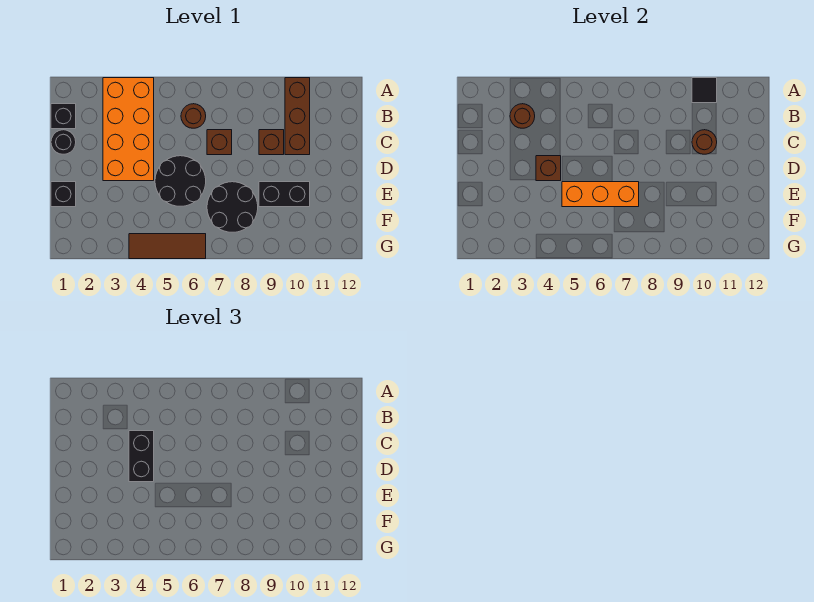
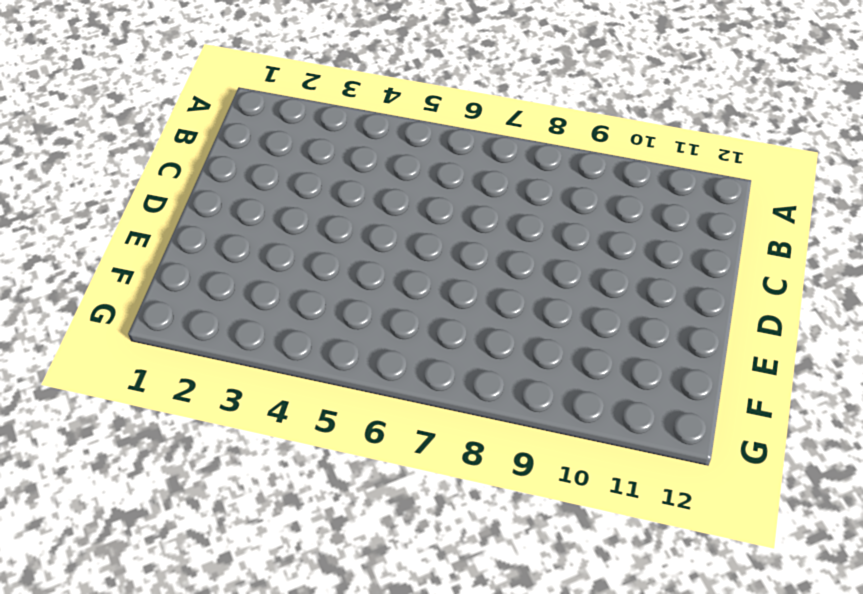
none -> orange brick A3:D4 level 1
none -> brown brick A10:C10 level 1
none -> black brick B1 level 1

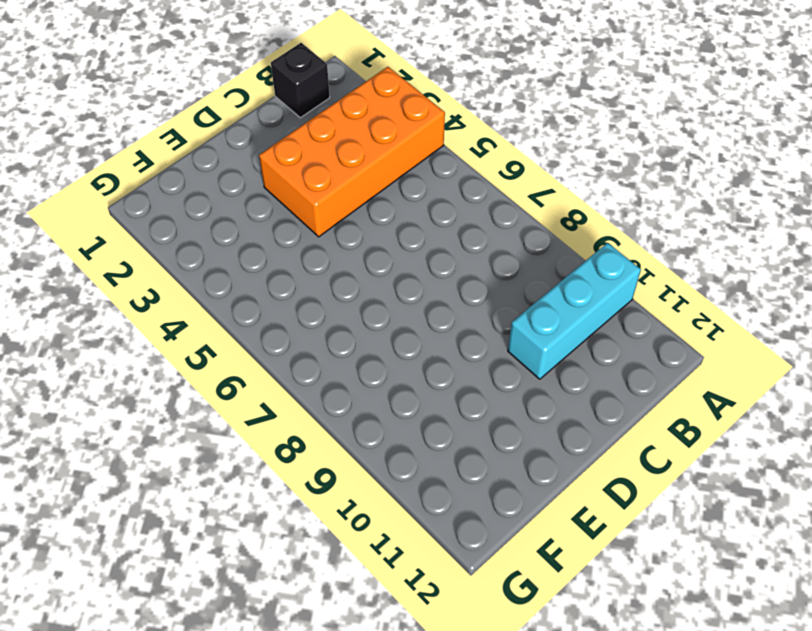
cyan brick A10:C10 level 1 -> brown brick A10:C10 level 1
none -> brown round brick B6 level 1
none -> black round brick C1 level 1
none -> brown brick C7 level 1

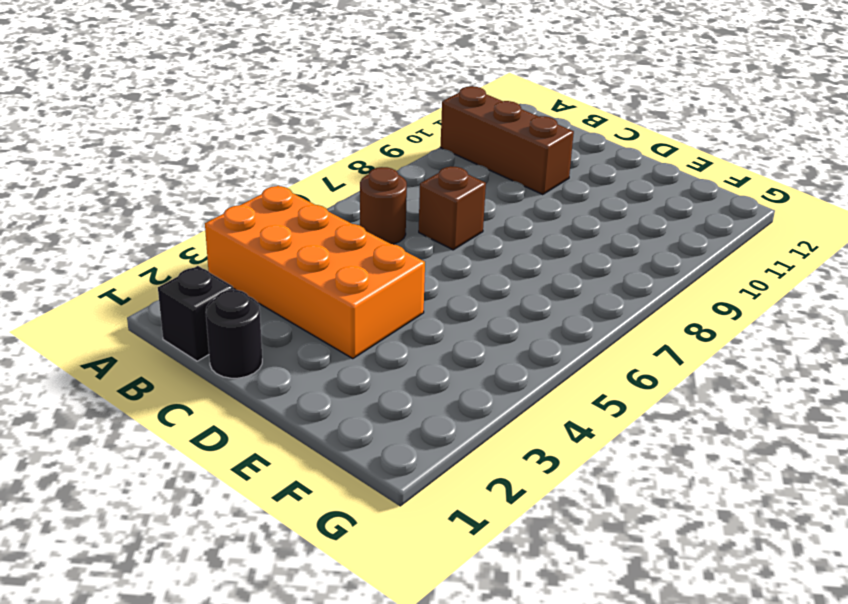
none -> brown brick C9 level 1
none -> black round brick D5:E6 level 1
none -> black brick E1 level 1

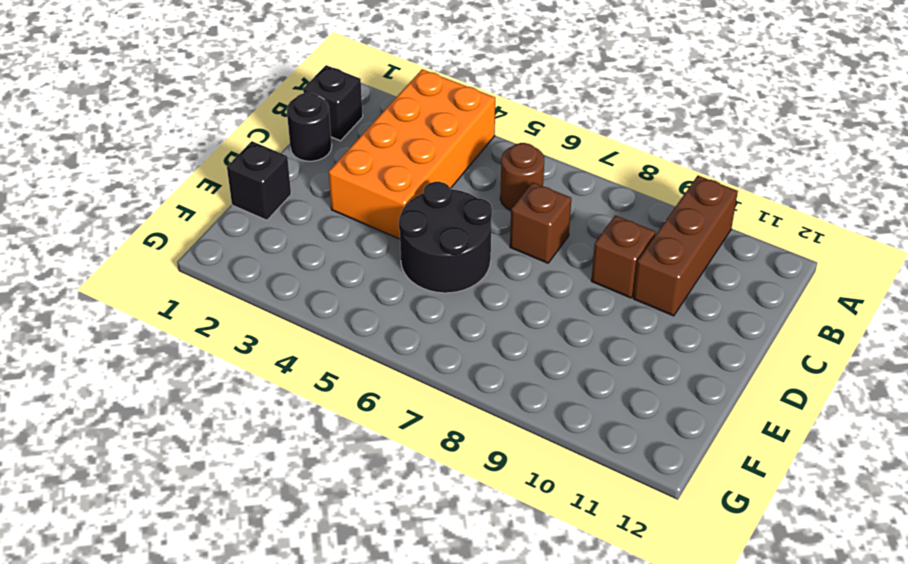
none -> black round brick E7:F8 level 1
none -> black brick E9:E10 level 1
none -> brown tile G4:G6 level 1

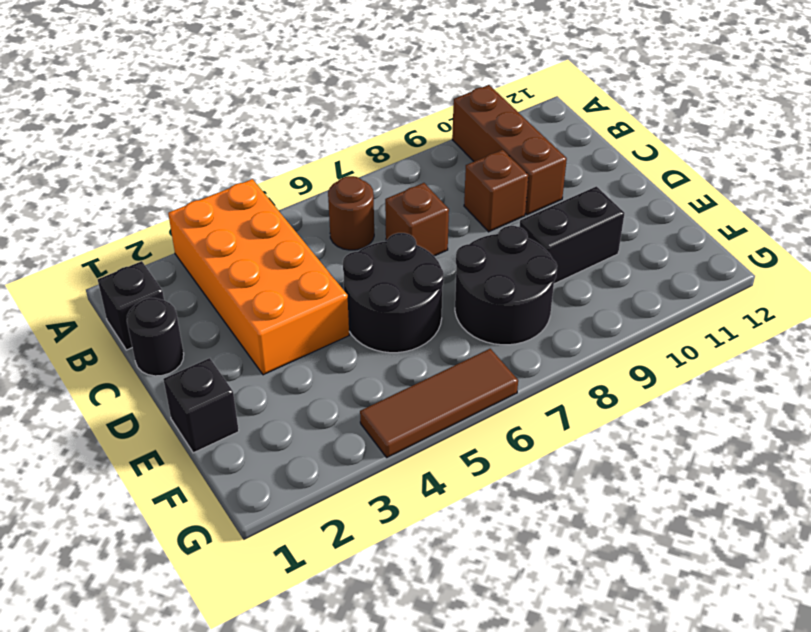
none -> black tile A10 level 2
none -> brown round brick B3 level 2
none -> brown round brick C10 level 2

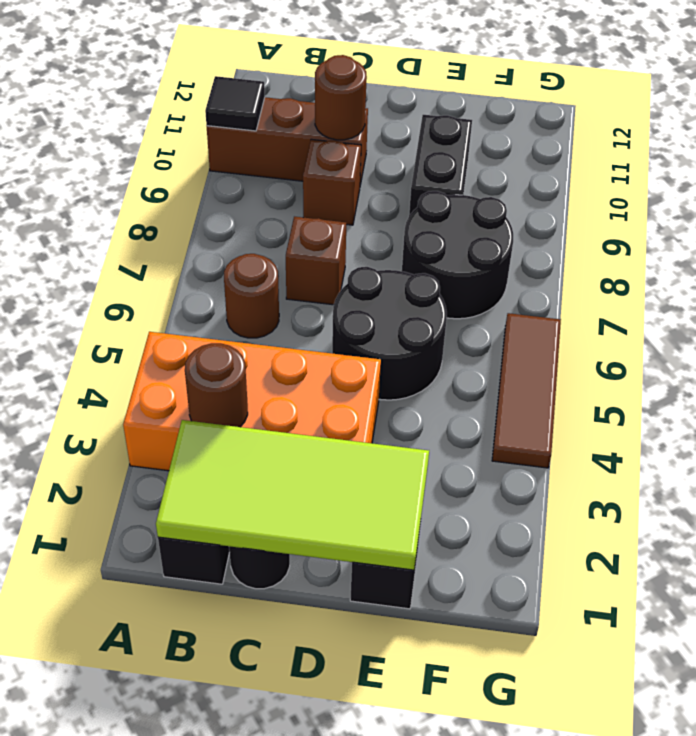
lime tile B1:E2 level 2 -> none
none -> brown brick D4 level 2
none -> orange brick E5:E7 level 2
none -> black brick C4:D4 level 3

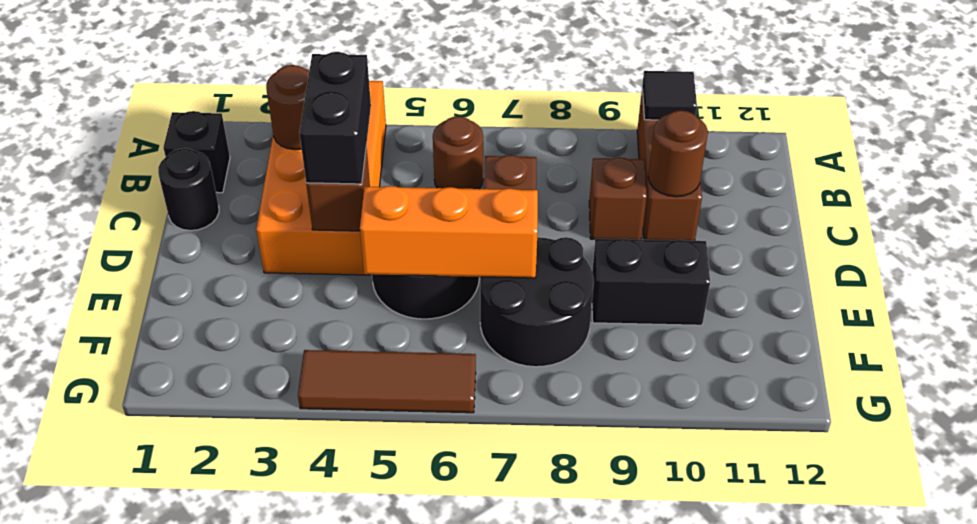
none -> black brick E1 level 1

